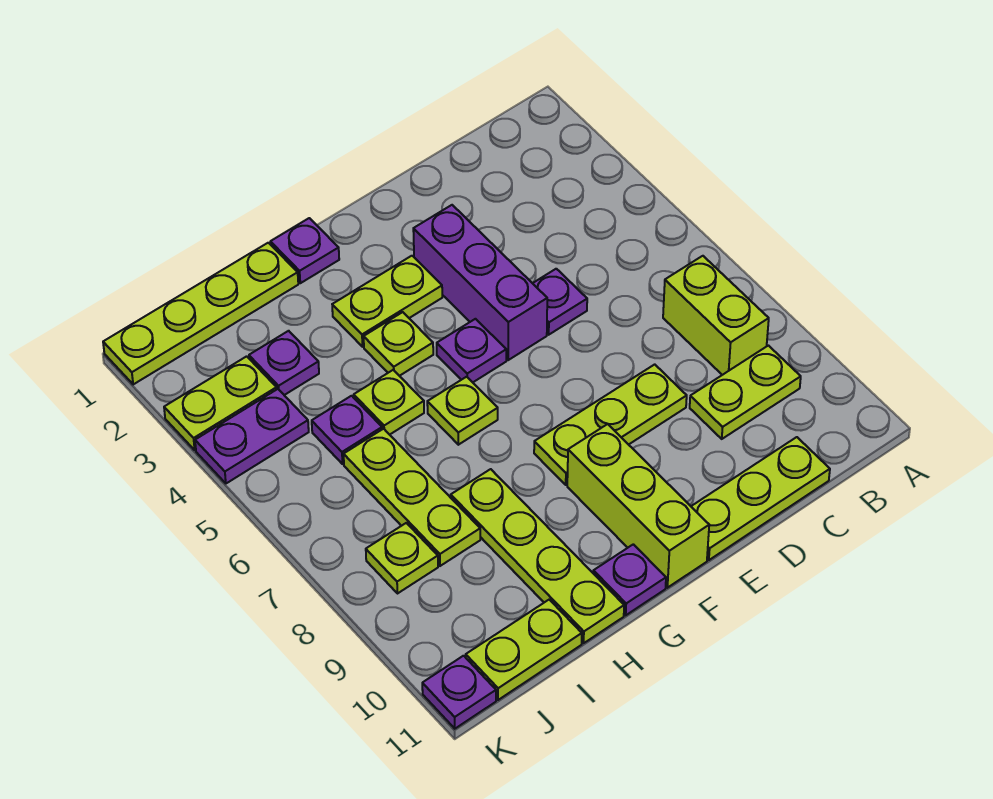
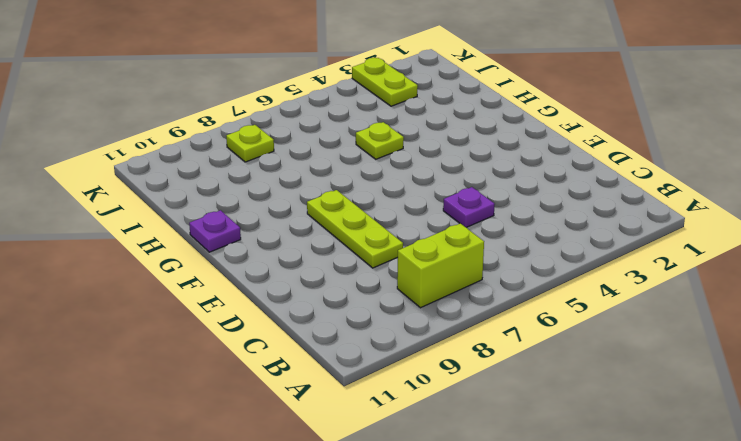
none -> lime plate B9:C9 level 1
none -> lime plate C11:E11 level 1
none -> purple brick E3:E5 level 1

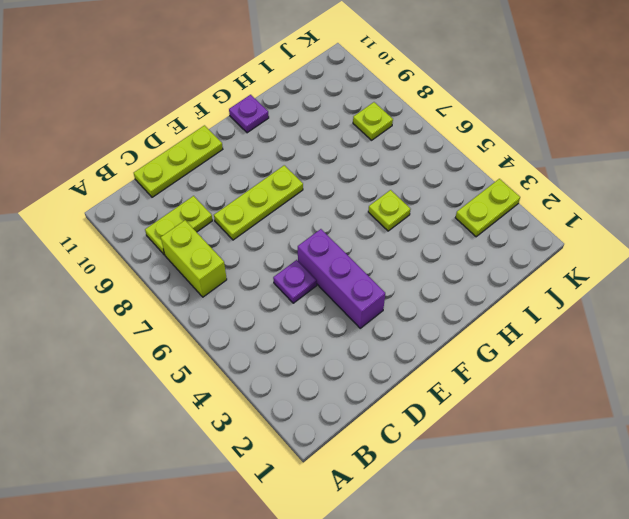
none -> lime plate F3:G3 level 1
none -> purple plate F5 level 1
none -> lime brick F9:F11 level 1

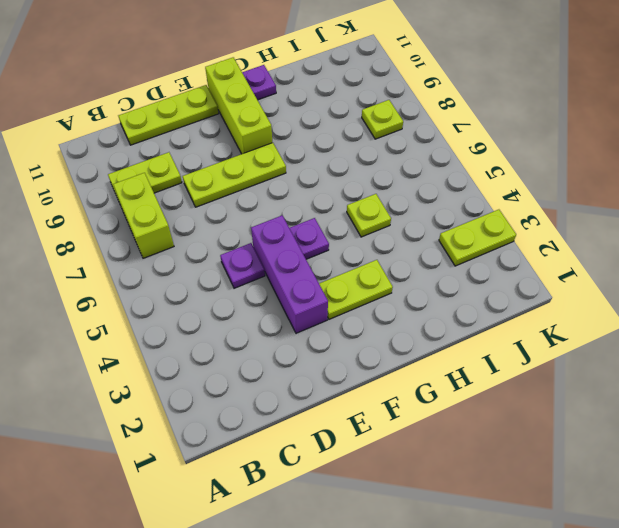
none -> purple plate G1 level 1
none -> lime plate G4 level 1
none -> lime plate G6 level 1

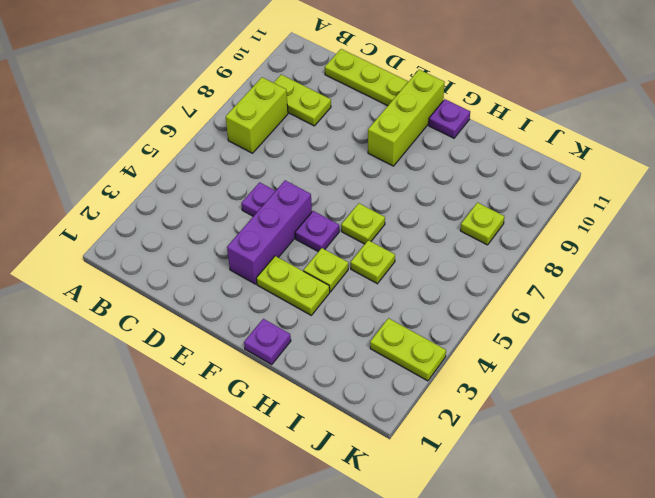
none -> lime plate D8:F8 level 1
none -> lime plate H1:K1 level 1
none -> lime plate H8:H11 level 1

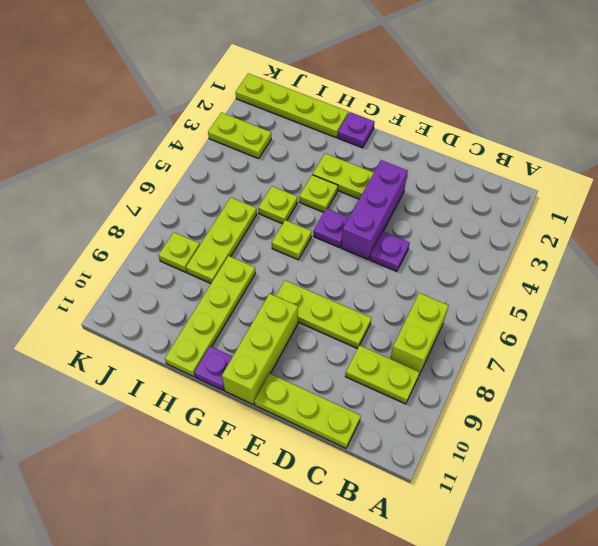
none -> purple plate I3 level 1
none -> purple plate I5 level 1
none -> lime plate I11:J11 level 1

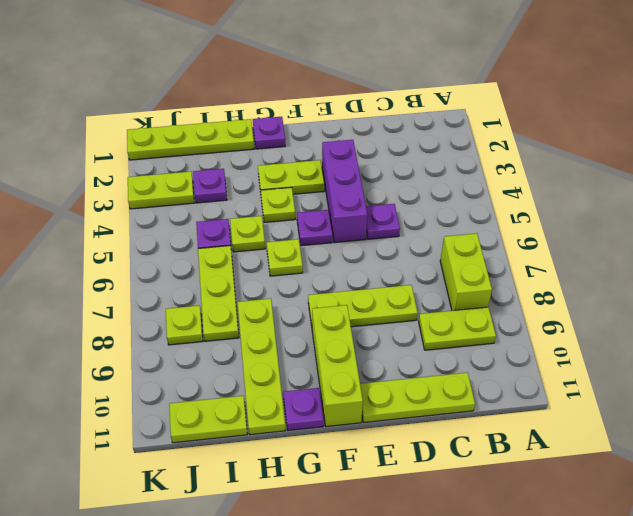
none -> purple plate J4:K4 level 1
none -> purple plate K11 level 1

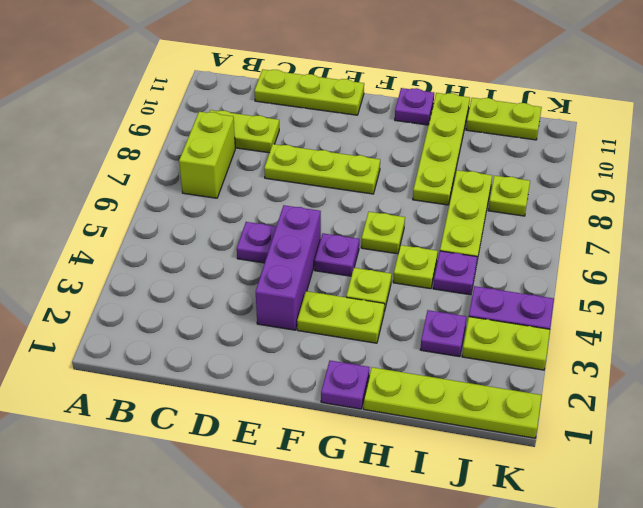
none -> lime brick F9:F11 level 1
none -> purple plate K11 level 1

